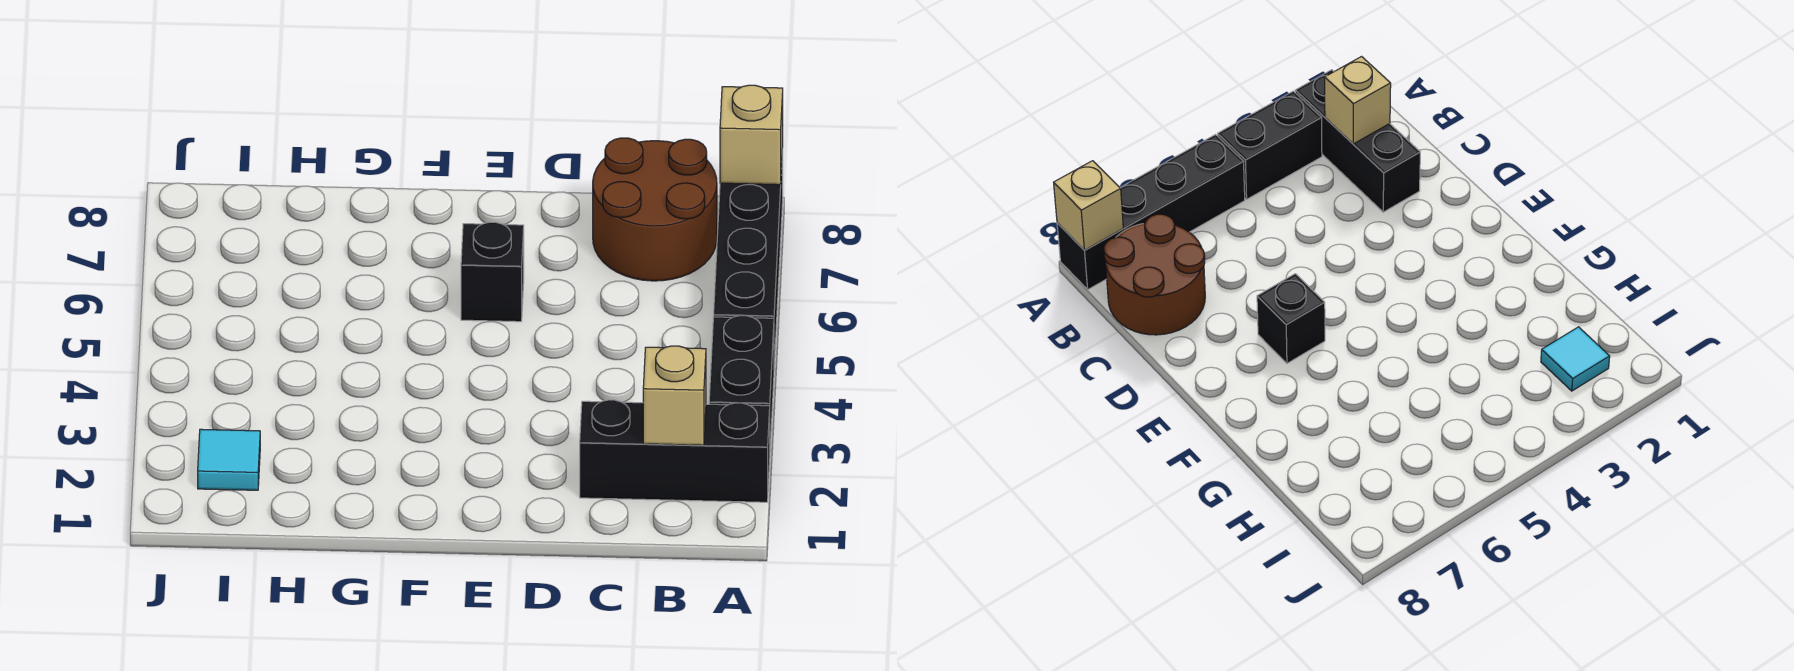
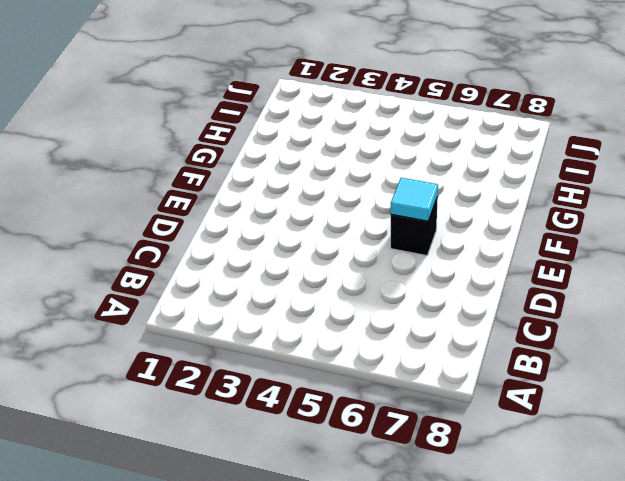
cyan tile E6 level 2 -> cyan tile I2 level 1
none -> black brick A2:C2 level 1
none -> black brick A3:A4 level 1

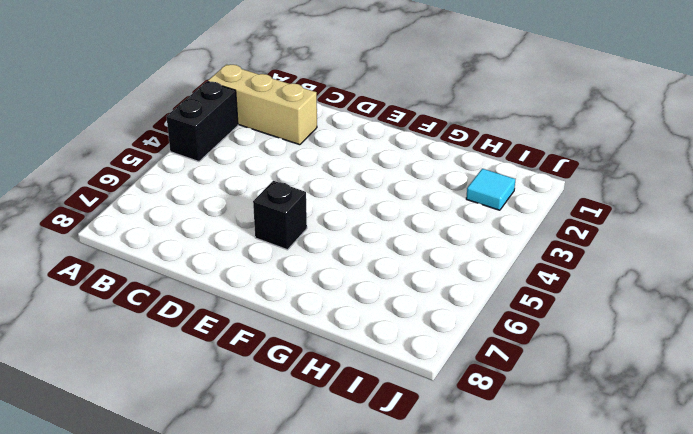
tan brick A2:C2 level 1 -> black brick A2:C2 level 1
none -> black brick A5:A8 level 1
none -> brown round brick B7:C8 level 1

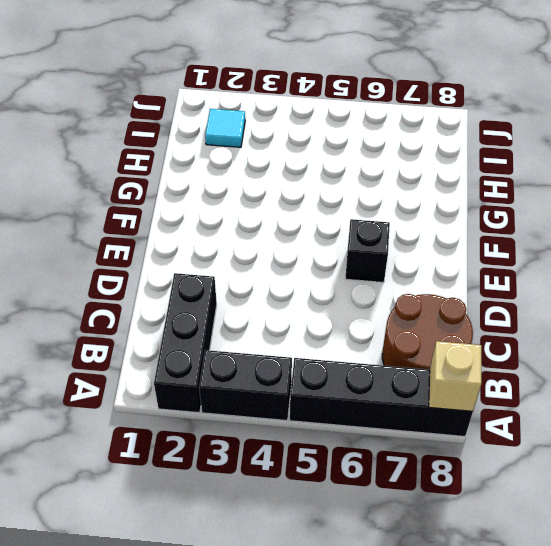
none -> tan brick B2 level 2

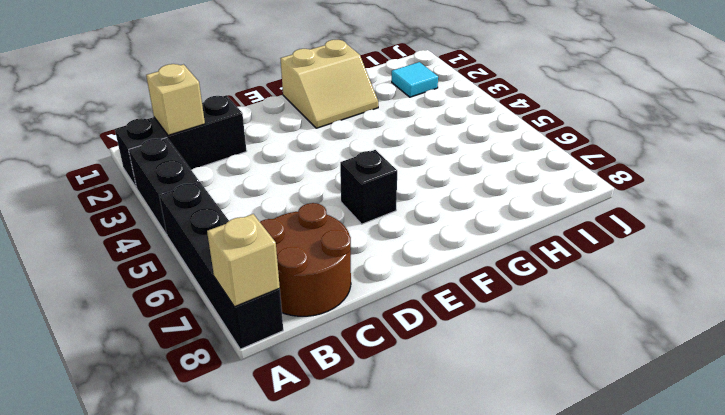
tan slope F1:G2 level 1 top 1 -> none

